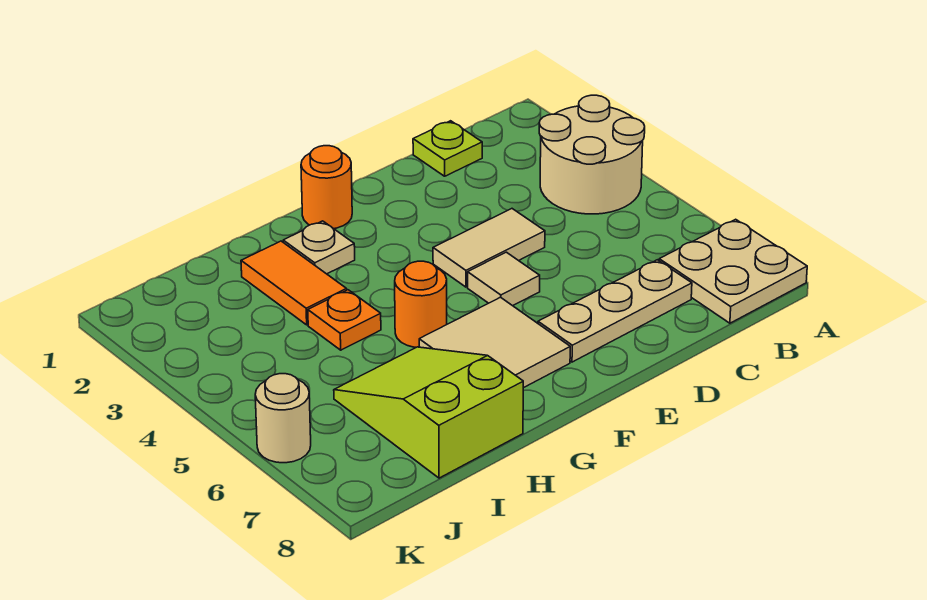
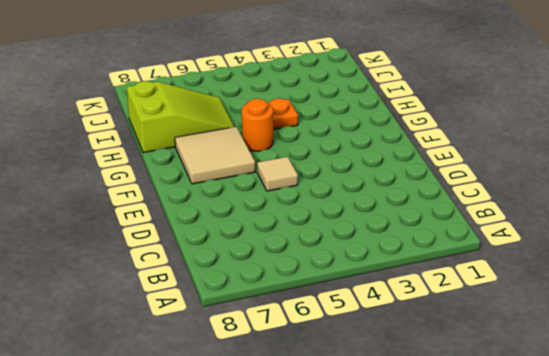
none -> tan round brick A3:B4 level 1
none -> tan plate A7:B8 level 1
none -> lime plate C1 level 1

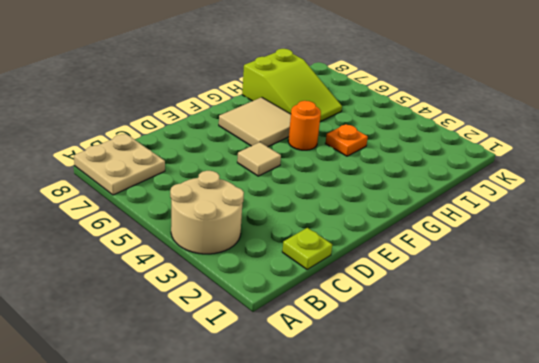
none -> tan plate C7:E7 level 1
none -> tan tile D4:E4 level 1
none -> orange round brick F1 level 1

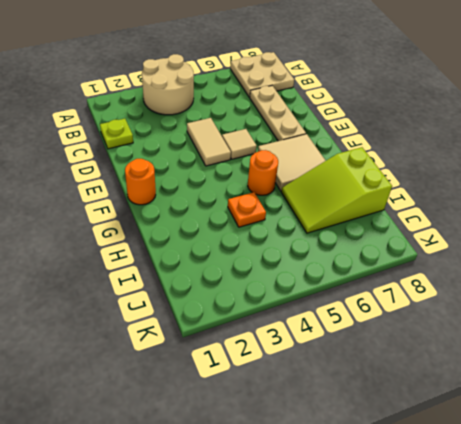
none -> tan plate G2 level 1
none -> orange tile H2:H3 level 1
none -> tan round brick K6 level 1

